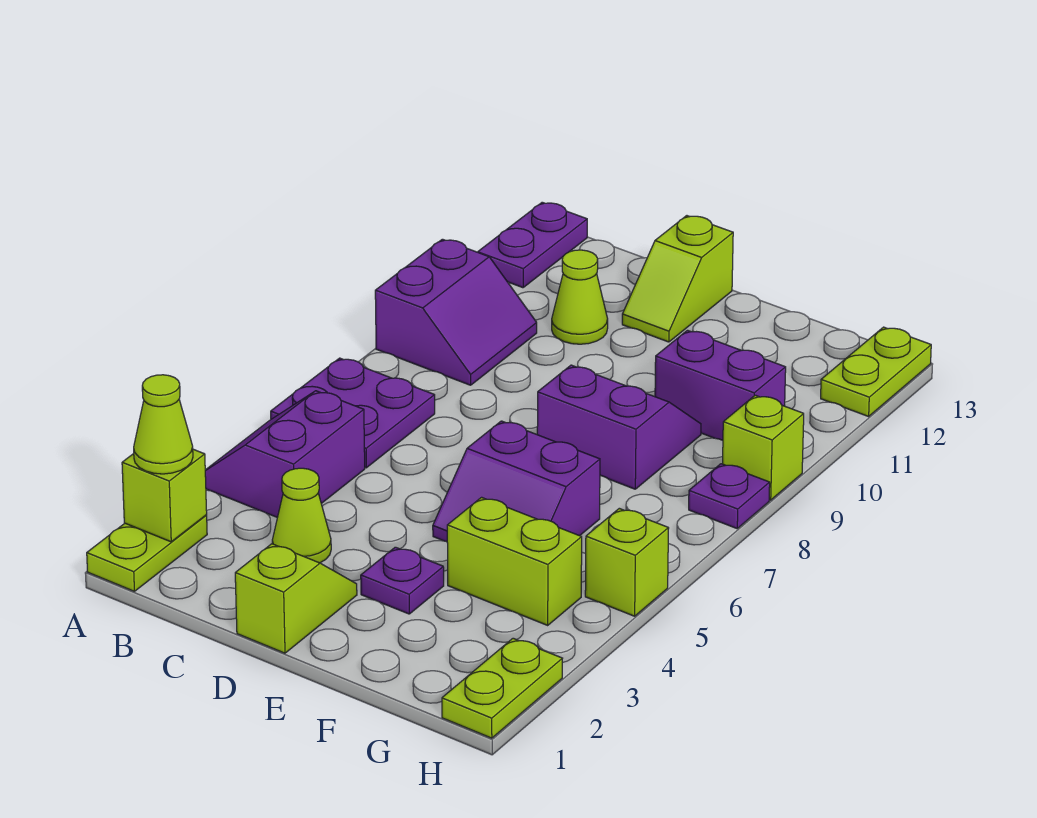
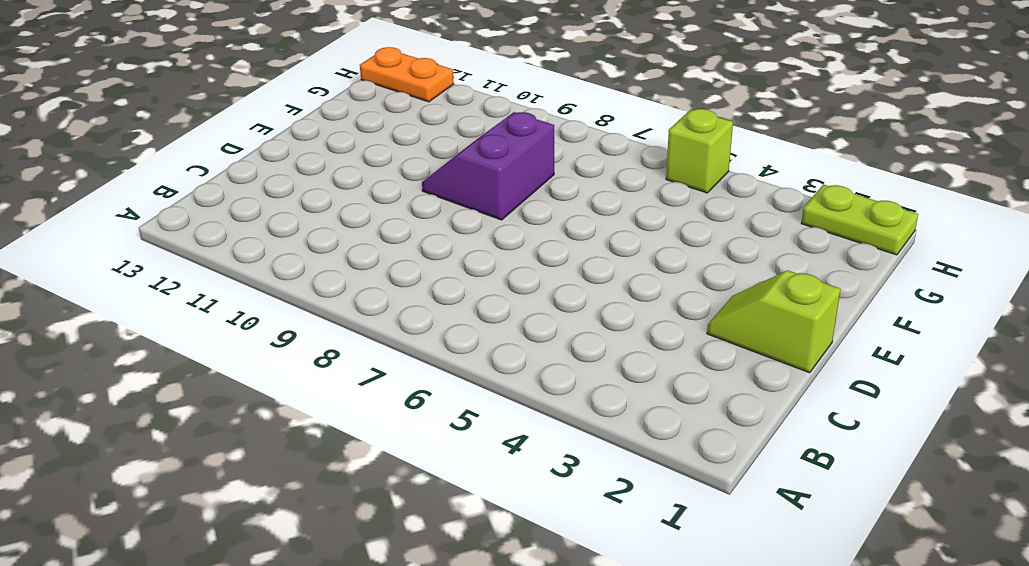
orange plate H12:H13 level 1 -> lime plate H12:H13 level 1
none -> lime plate A1:A2 level 1
none -> purple slope A4:B5 level 1 top B
none -> purple plate A6:B7 level 1

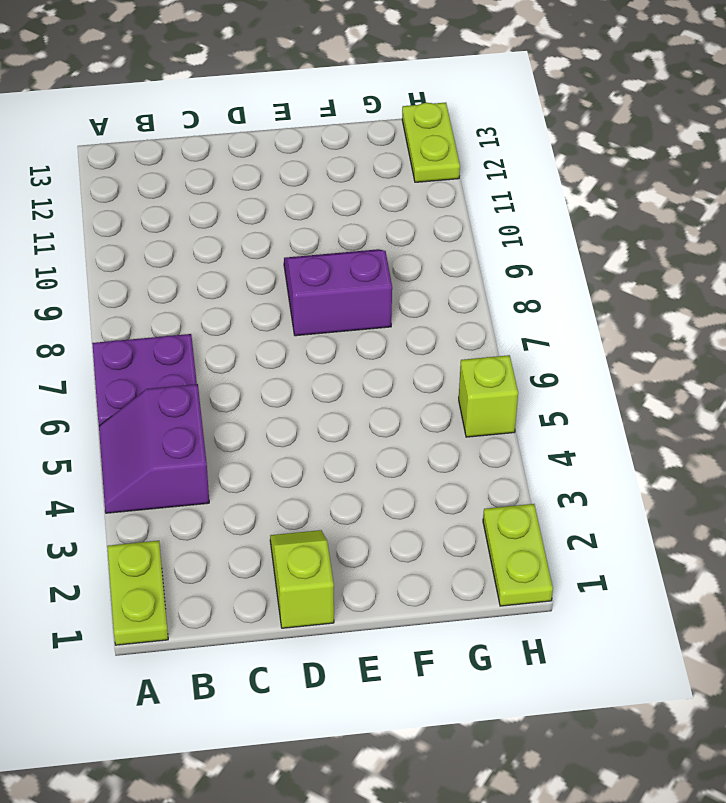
none -> purple slope A9:B10 level 1 top A
none -> purple plate A12:A13 level 1
none -> lime cone C3 level 1

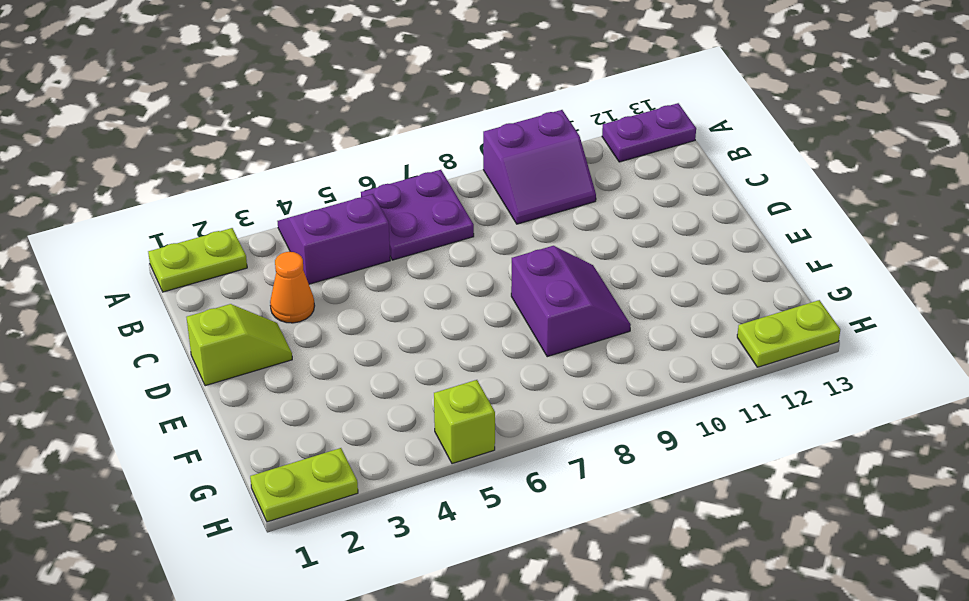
orange cone C3 level 1 -> lime cone C3 level 1
none -> lime cone C11 level 1
none -> lime slope D12:D13 level 1 top 13
none -> purple plate E3 level 1

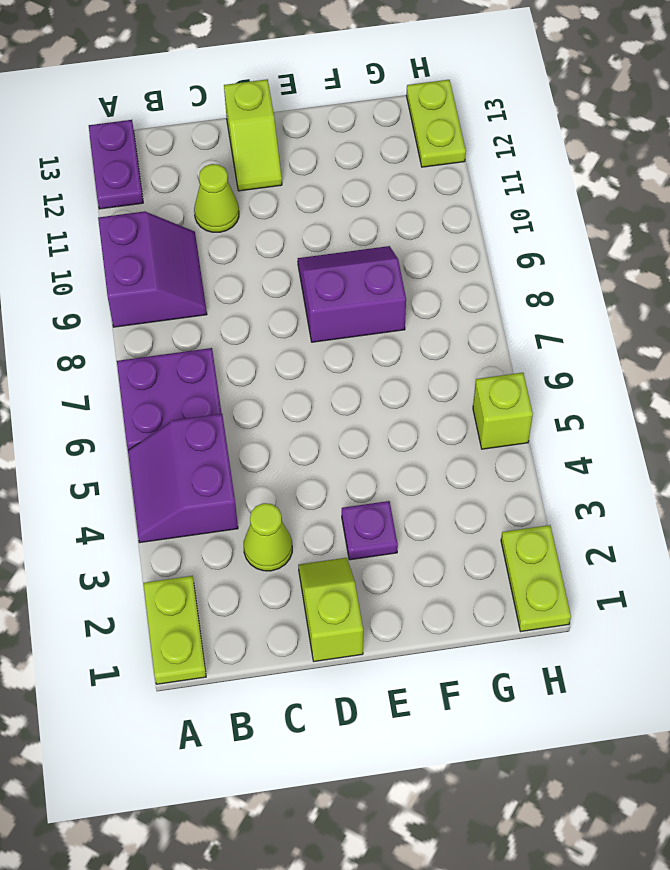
none -> purple slope E5:F6 level 1 top 6
none -> lime brick F4:G4 level 1
none -> purple brick F10:G10 level 1

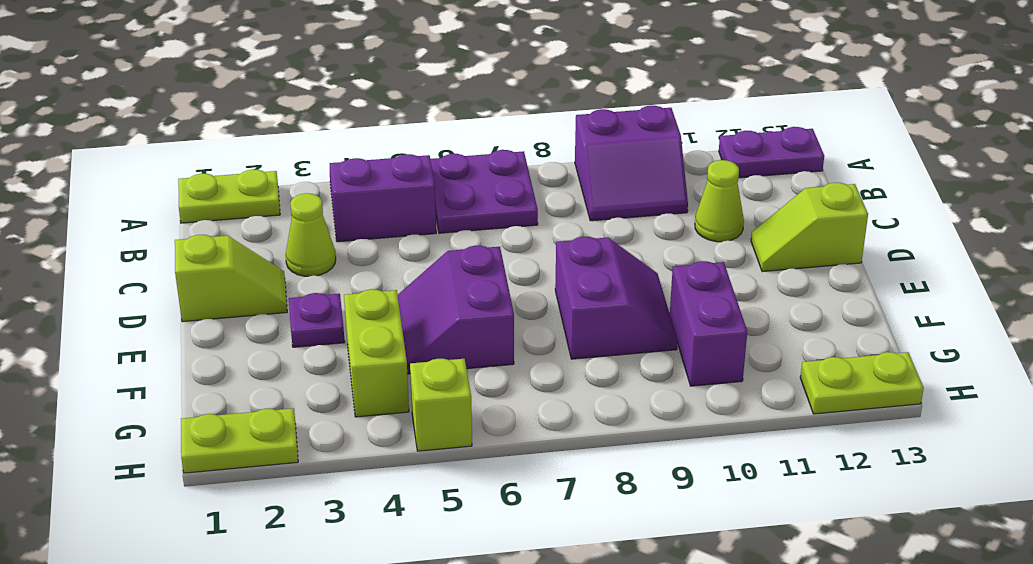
none -> purple plate H8 level 1
none -> lime brick H9 level 1
none -> lime brick A2 level 2

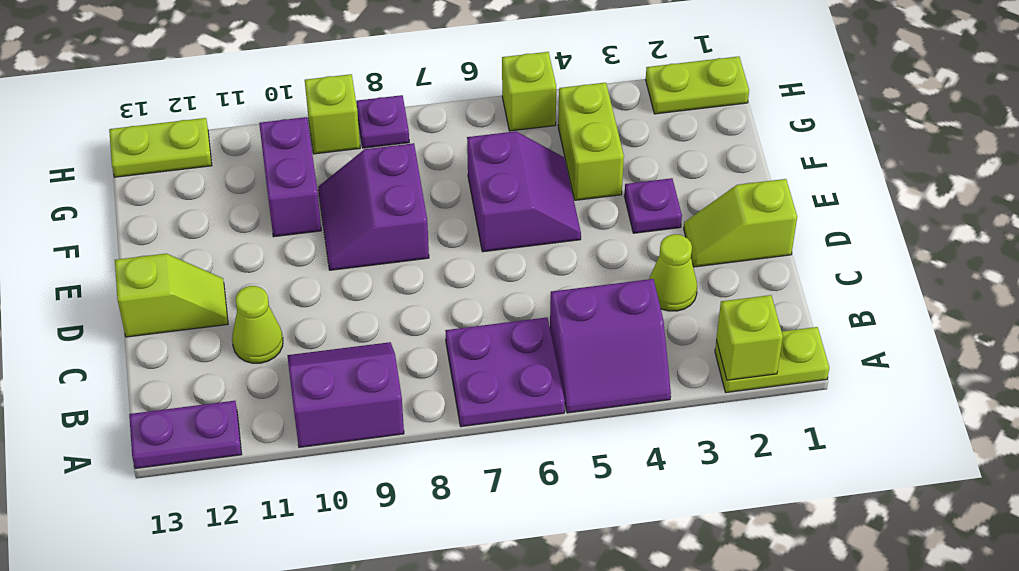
none -> lime cone A2 level 3

